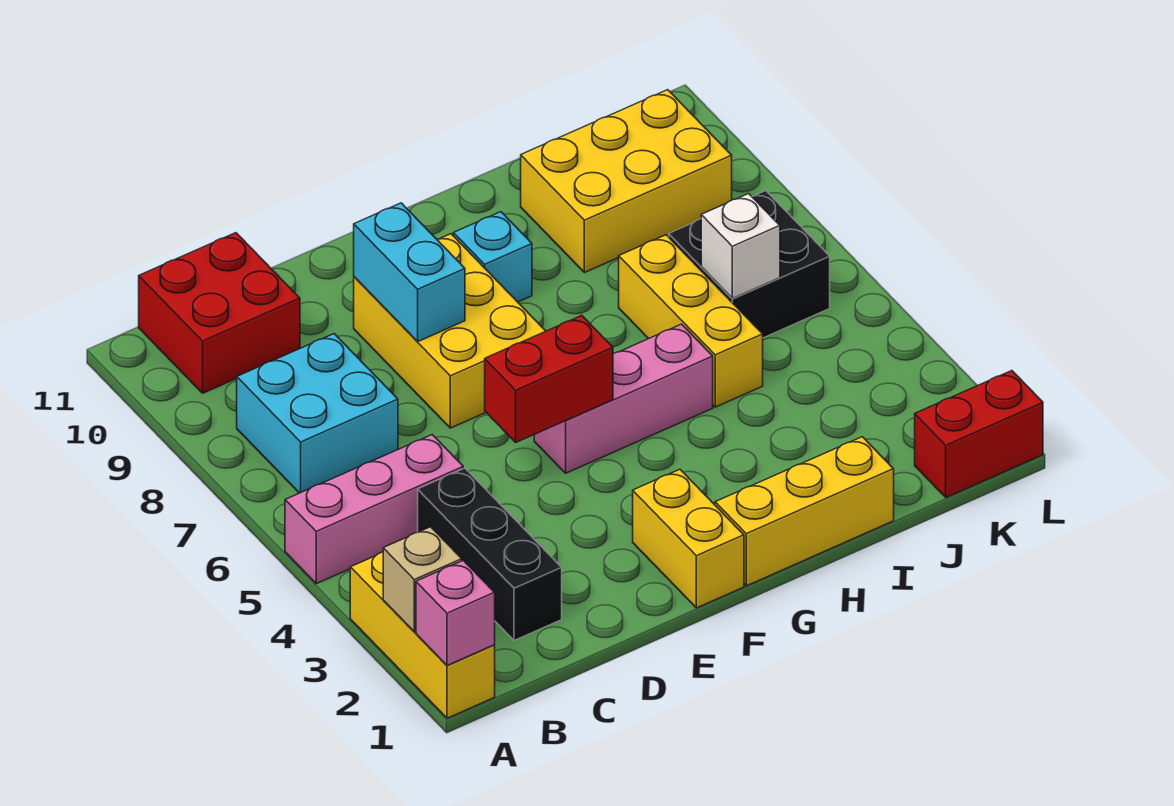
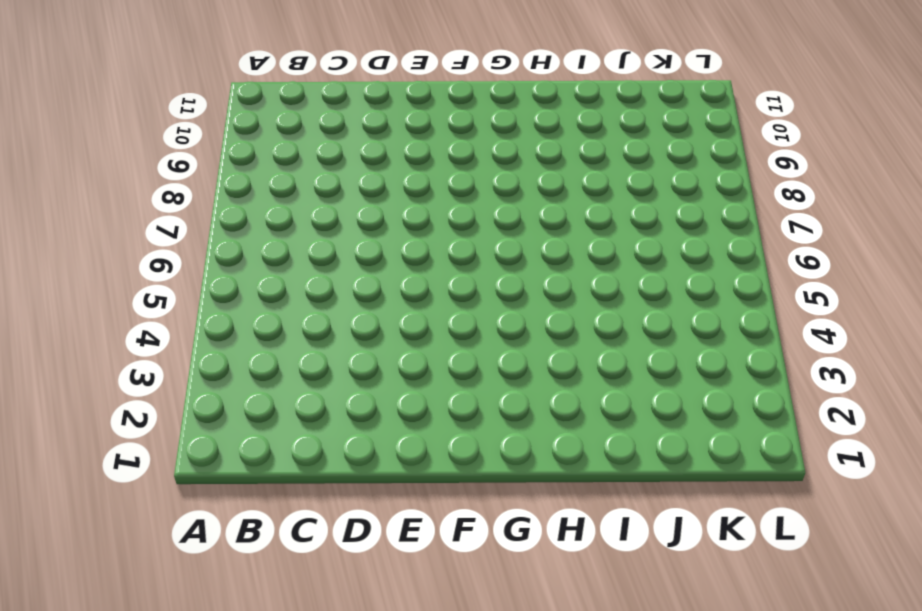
none -> yellow brick A1:A3 level 1
none -> pink brick A5:C5 level 1
none -> cyan brick B7:C8 level 1

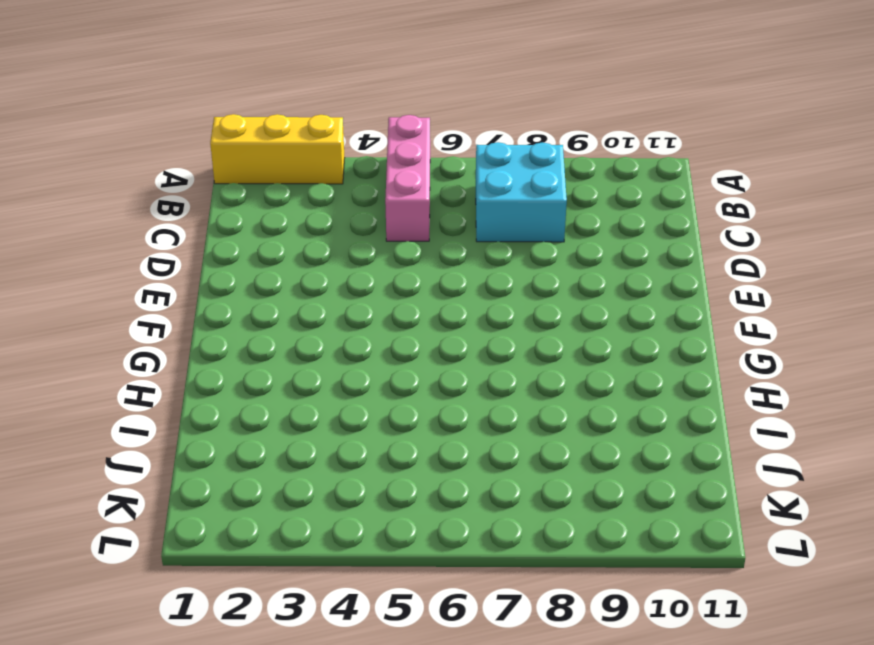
none -> red brick B10:C11 level 1
none -> black brick C2:C4 level 1
none -> yellow brick E7:F9 level 1

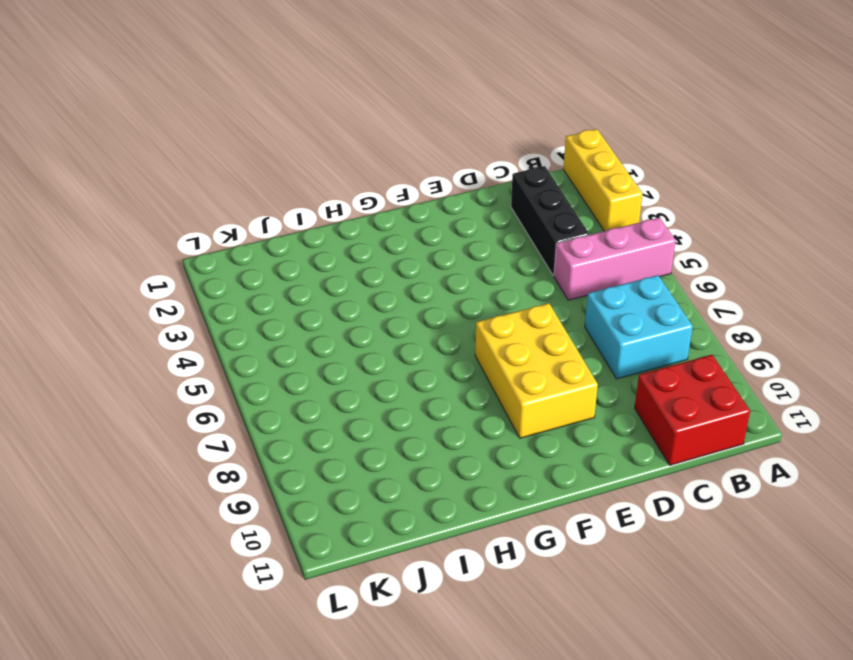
none -> yellow brick F1:F2 level 1
none -> pink brick F5:H5 level 1
none -> yellow brick G1:I1 level 1

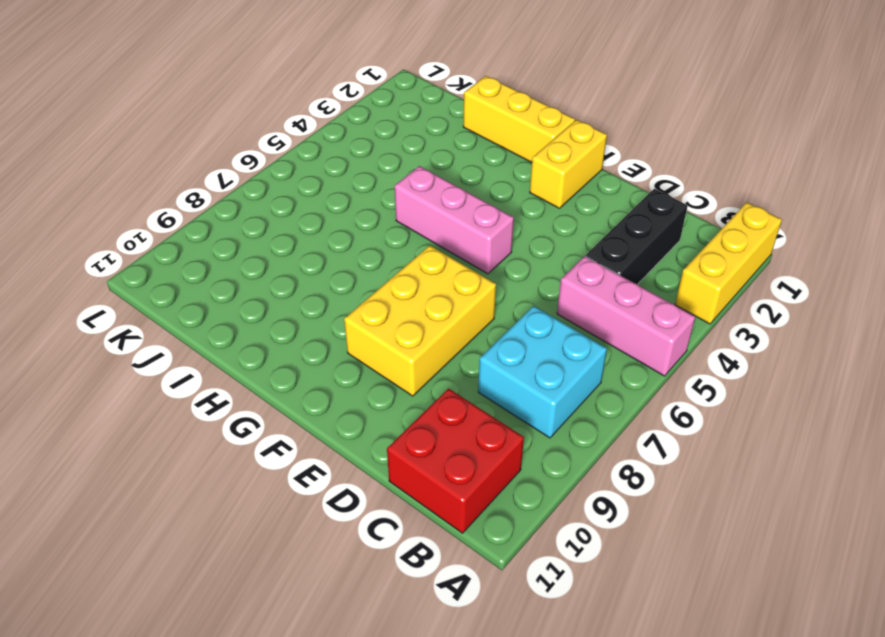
none -> cyan brick G9 level 1
none -> yellow brick I5:I7 level 1
none -> yellow brick I9:K10 level 1

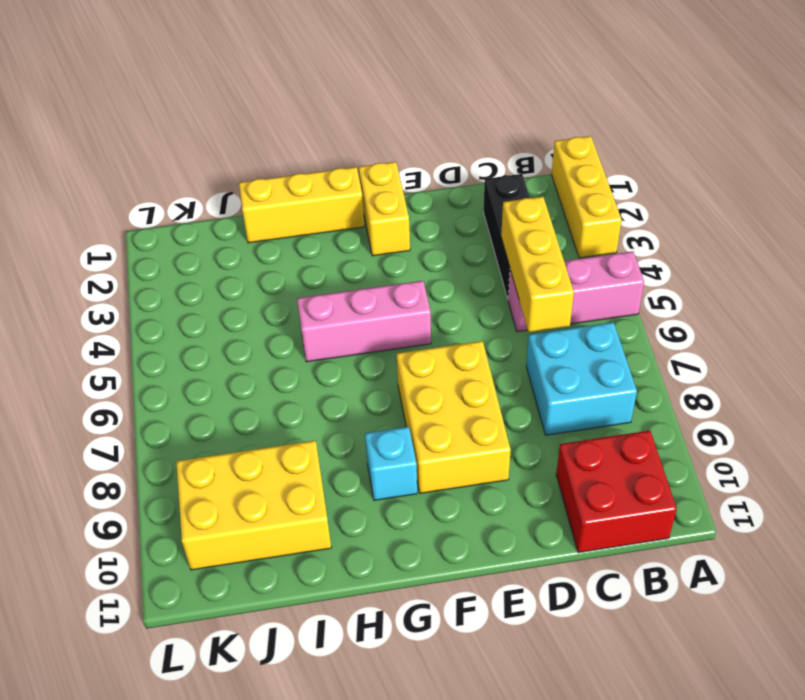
yellow brick C4:C6 level 2 -> yellow brick I5:I7 level 1
none -> black brick J6:K7 level 1
none -> red brick K1:L1 level 1
none -> pink brick A1 level 2

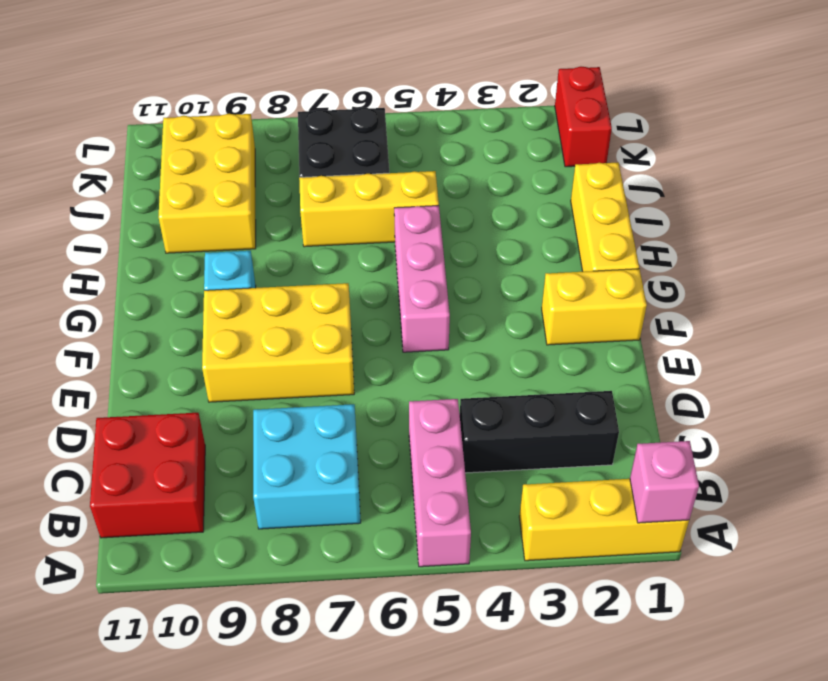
none -> tan brick A2 level 2
none -> red brick E5:F5 level 2
none -> cyan brick E8:E9 level 2

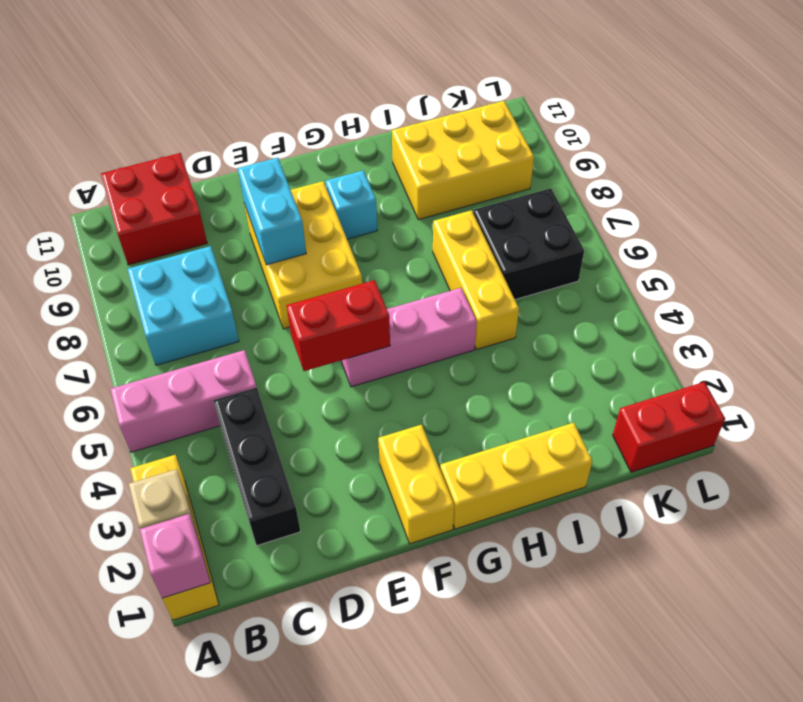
none -> white brick J6 level 2

